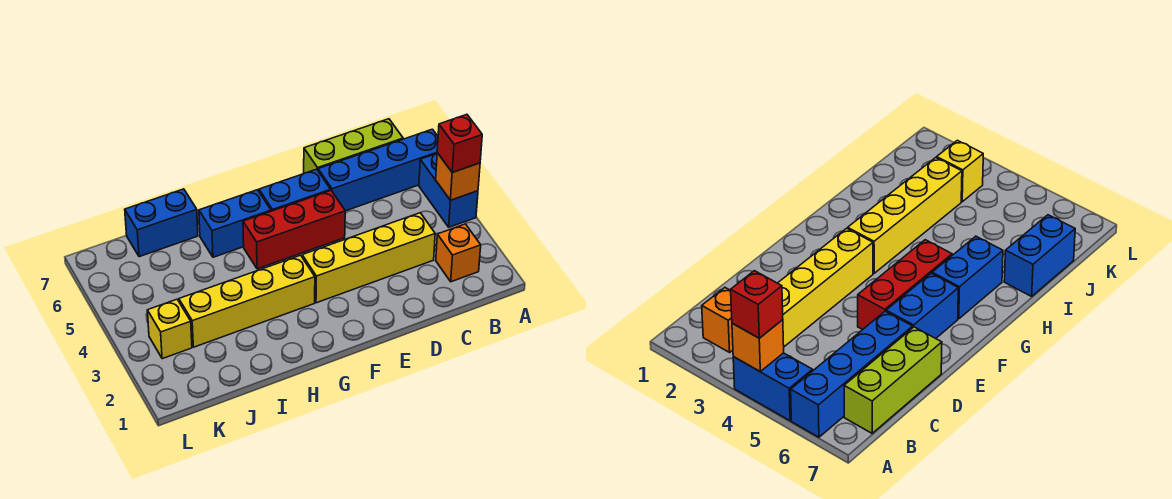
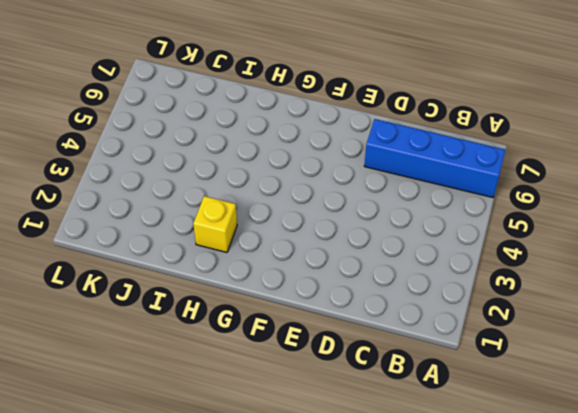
yellow brick H2 level 1 -> yellow brick K3 level 1
none -> blue brick A4:A5 level 1
none -> orange brick B2 level 1
none -> lime brick B7:D7 level 1

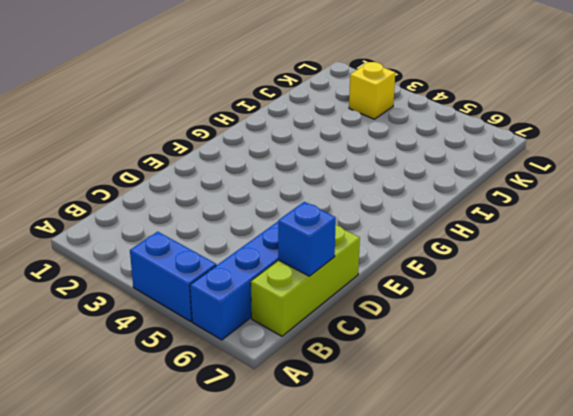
blue brick C7 level 2 -> none
none -> orange brick B2 level 1
none -> yellow brick C3:F3 level 1
none -> red brick E5:G5 level 1

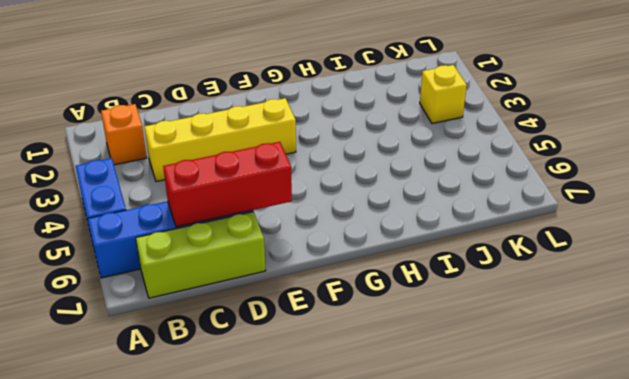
red brick C6:E6 level 2 -> red brick E5:G5 level 1
none -> blue brick E6:F6 level 1
none -> yellow brick G3:J3 level 1
none -> blue brick G6:H6 level 1

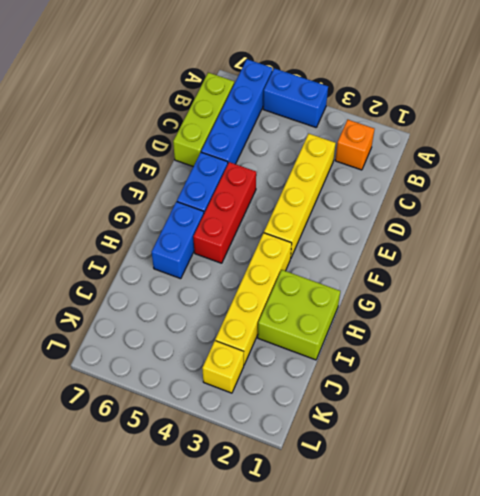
lime brick H1:I2 level 1 -> none
none -> blue brick I7:J7 level 1
none -> orange brick A4 level 2
none -> red brick A4 level 3

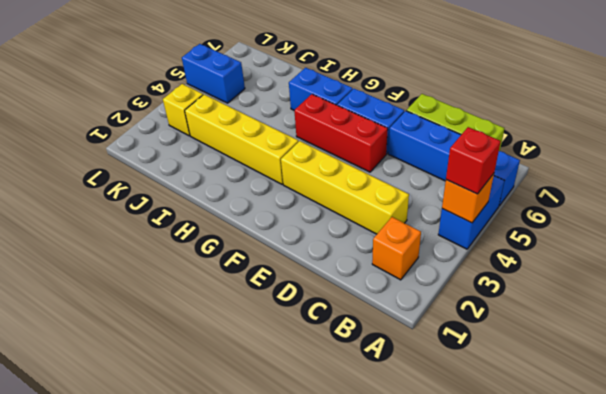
blue brick K5:L5 level 1 -> blue brick I7:J7 level 1

